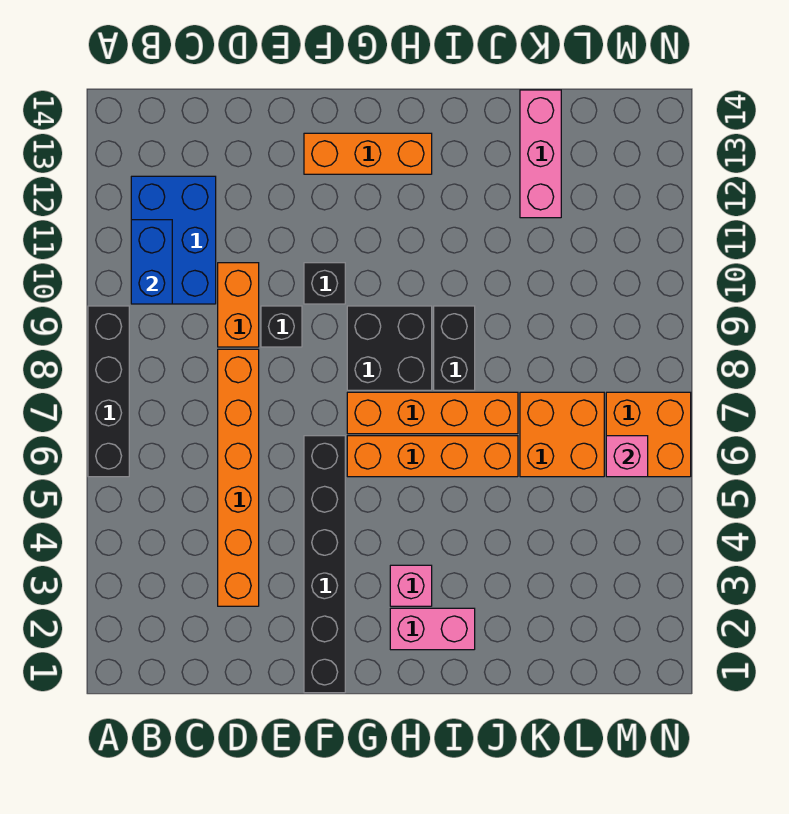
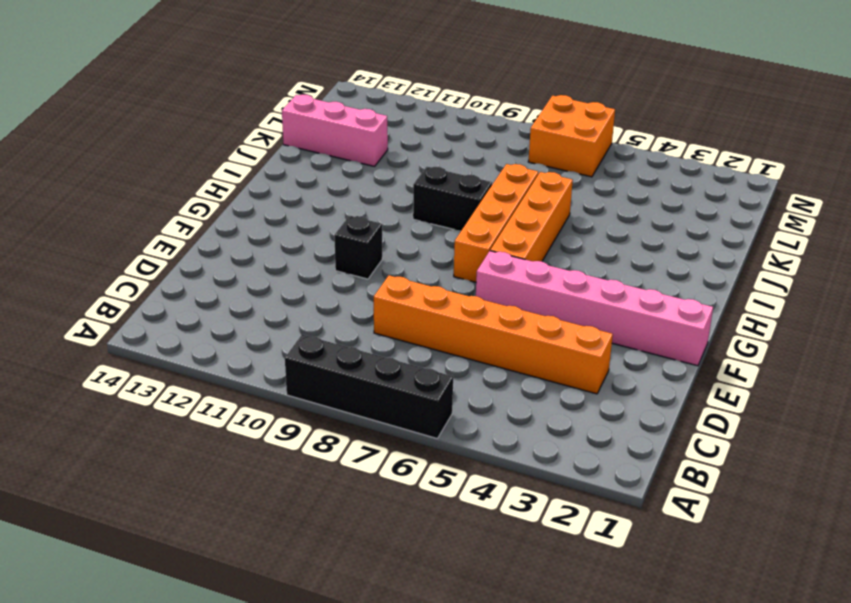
pink brick F1:F6 level 1 -> black brick F1:F6 level 1
none -> blue brick B10:C12 level 1
none -> orange brick D9:D10 level 1
none -> black brick E9 level 1

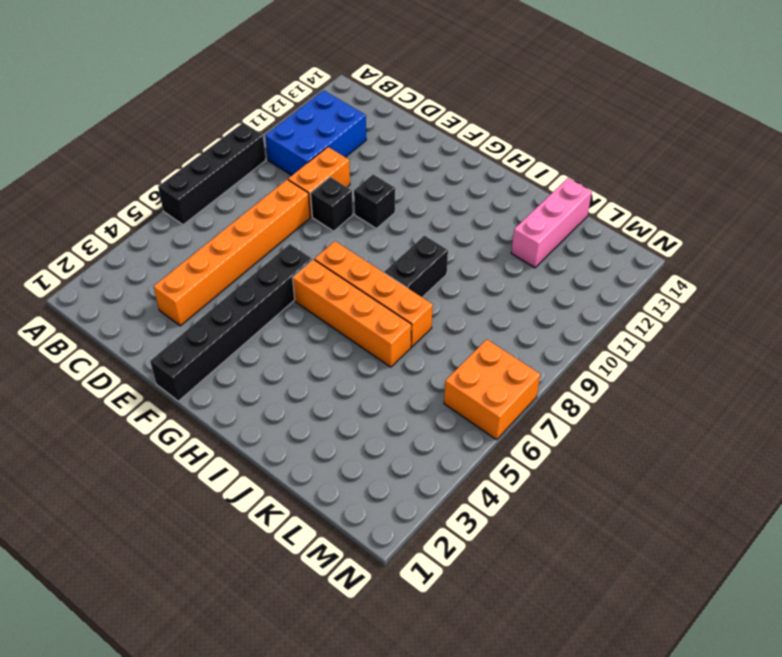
none -> orange brick F13:H13 level 1
none -> black brick G8:H9 level 1
none -> pink brick H2:I2 level 1

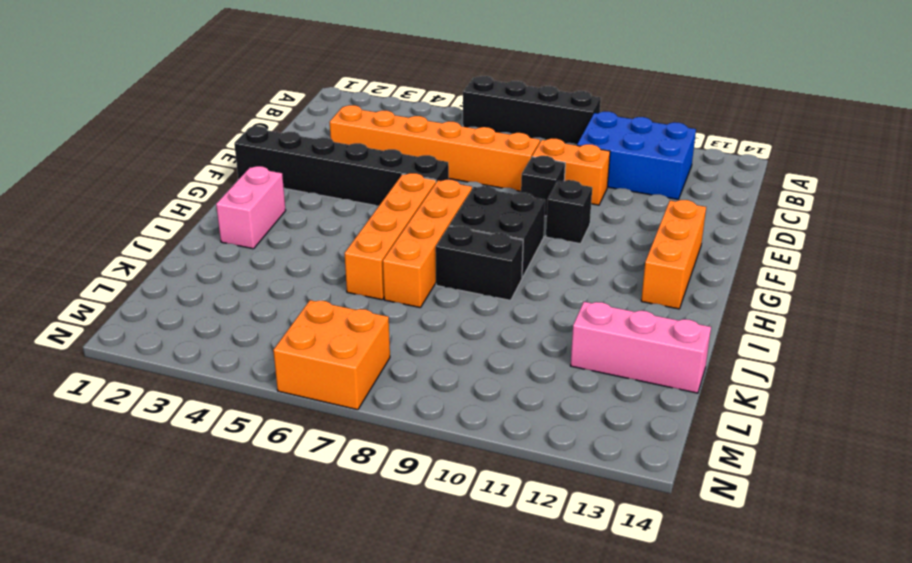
none -> pink brick H3 level 1
none -> orange brick K6:L7 level 1
none -> blue brick B10:B11 level 2

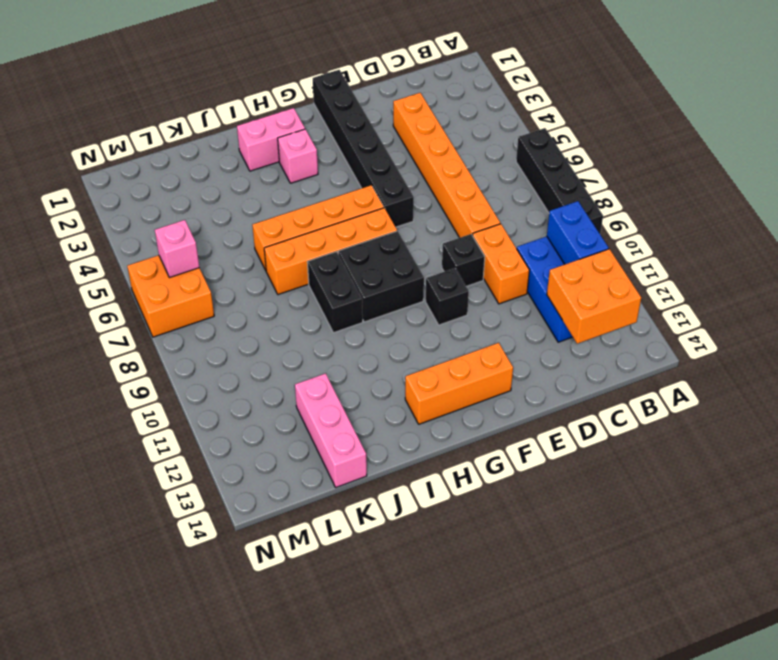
orange brick B12:C13 level 2 -> orange brick K6:L7 level 1

